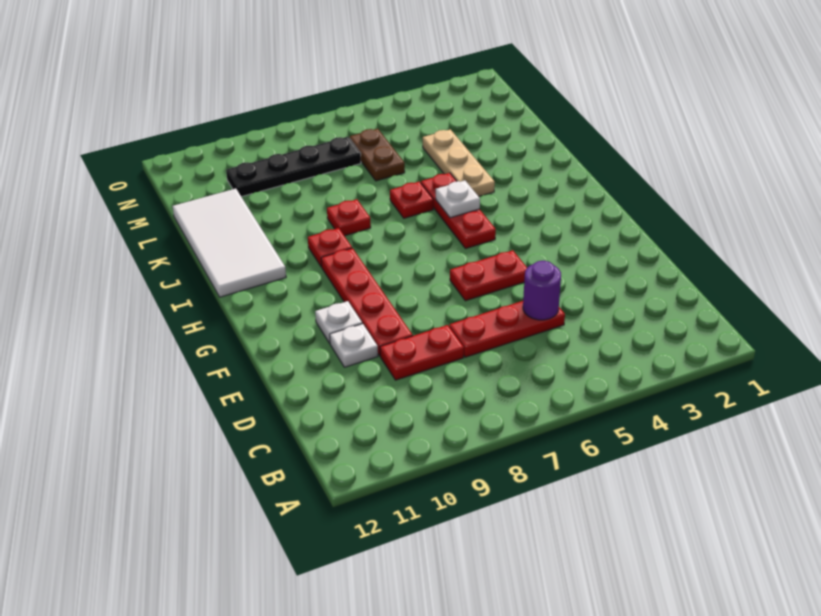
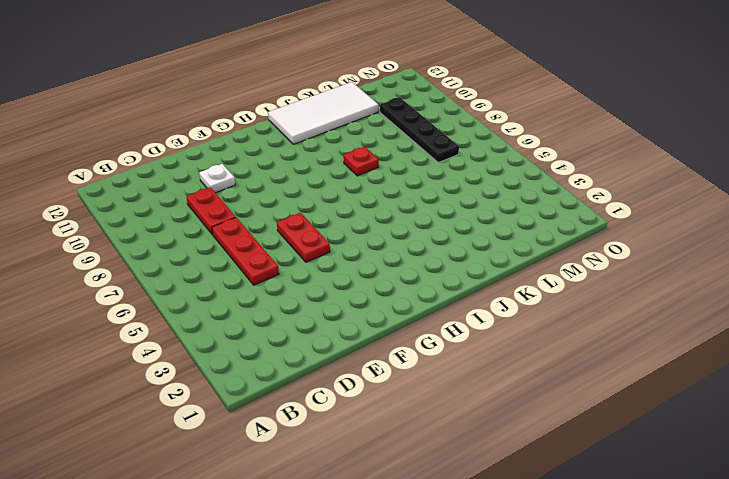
none -> red plate E9:H9 level 1
none -> white plate F10 level 1
none -> red plate H5:J5 level 1

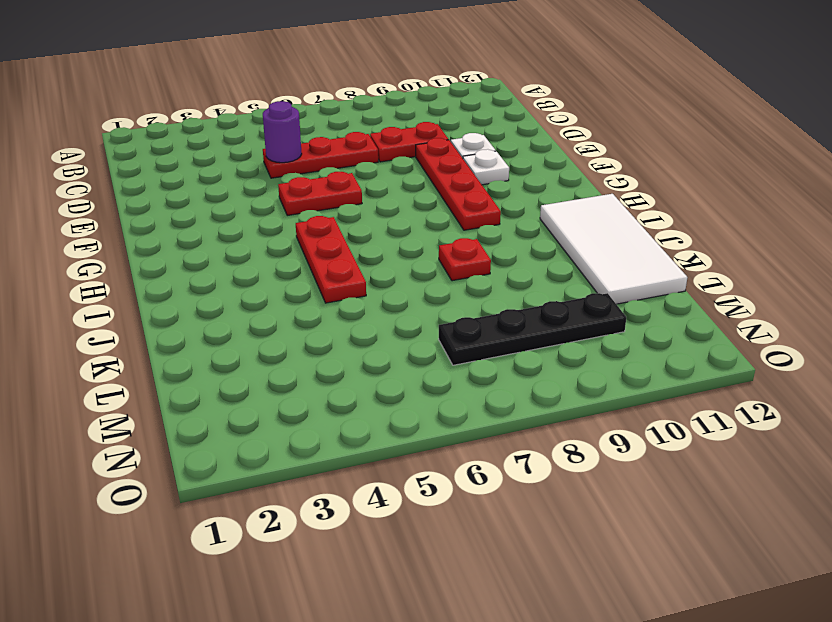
none -> red plate I9 level 1
none -> tan plate J4:L4 level 1
none -> red plate J6 level 1

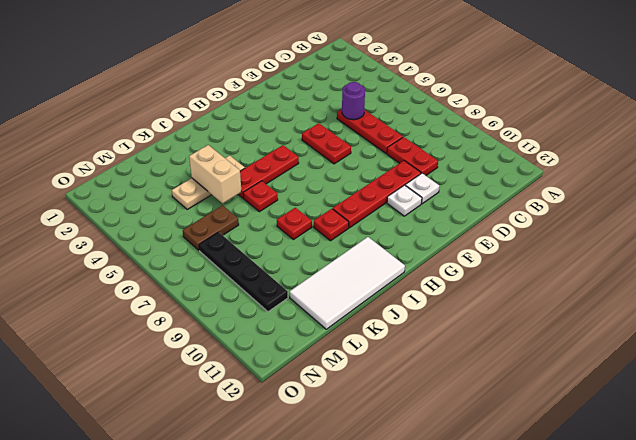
tan brick K4:K5 level 2 -> none
none -> white plate I5 level 2

